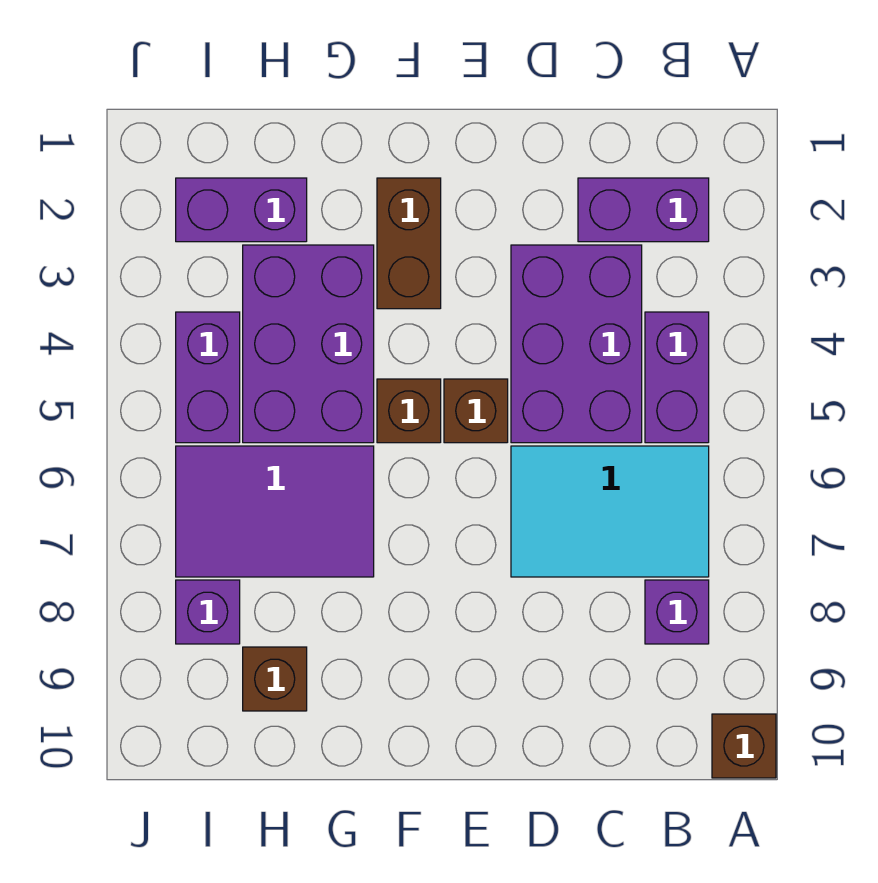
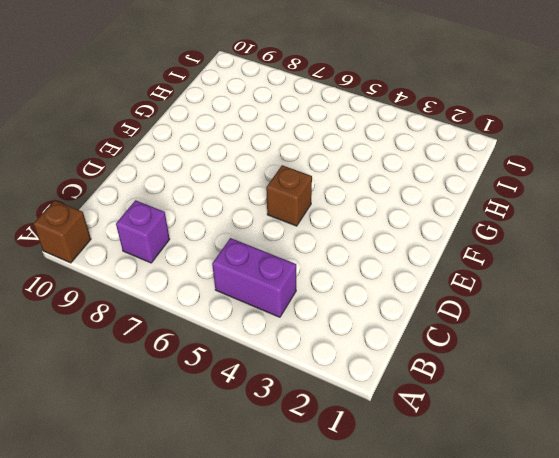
none -> purple brick B2:C2 level 1
none -> cyan tile B6:D7 level 1
none -> purple brick C3:D5 level 1

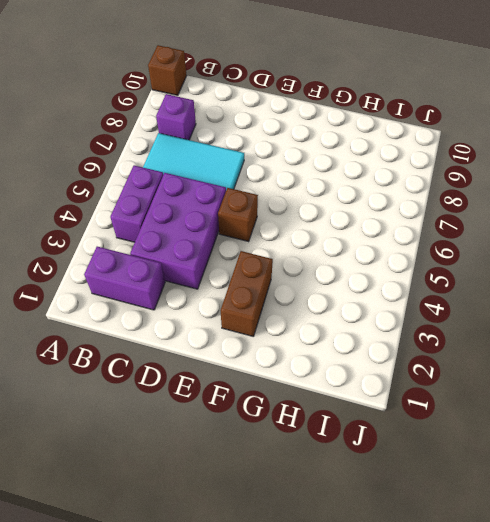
none -> brown brick F5 level 1
none -> purple brick G3:H5 level 1
none -> purple tile G6:I7 level 1

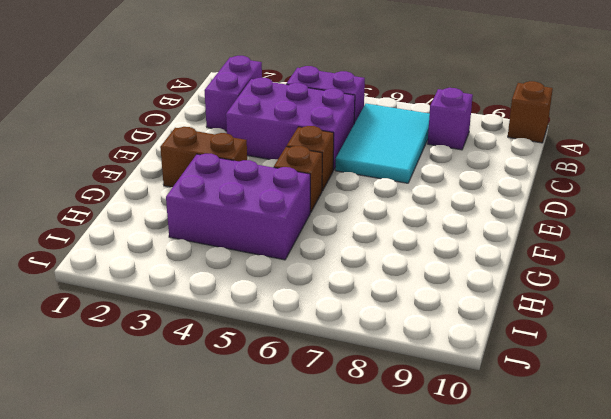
none -> purple tile G6:I7 level 1
none -> purple brick H2:I2 level 1
none -> brown brick H9 level 1

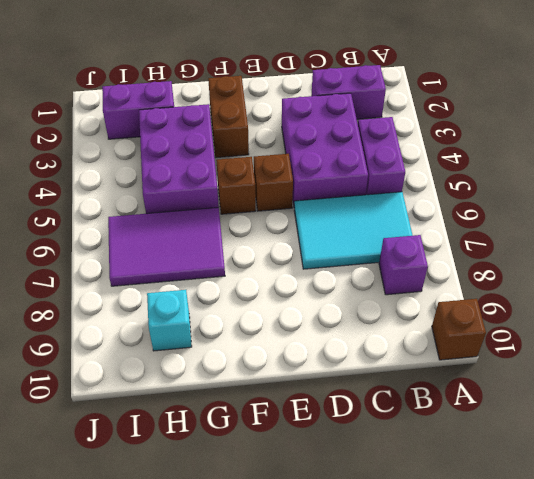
cyan brick H9 level 1 -> brown brick H9 level 1
none -> purple brick I4:I5 level 1
none -> purple brick I8 level 1

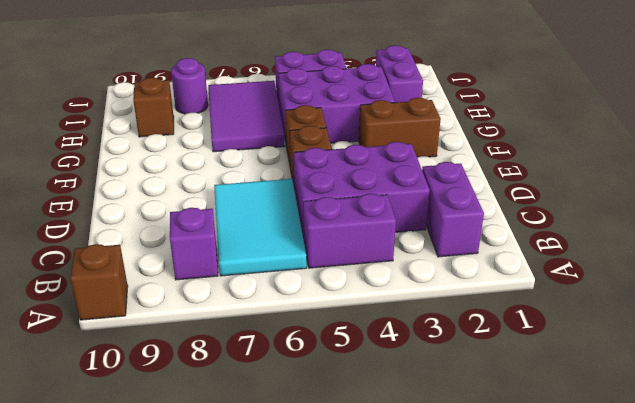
purple round brick I8 level 1 -> purple brick I8 level 1

